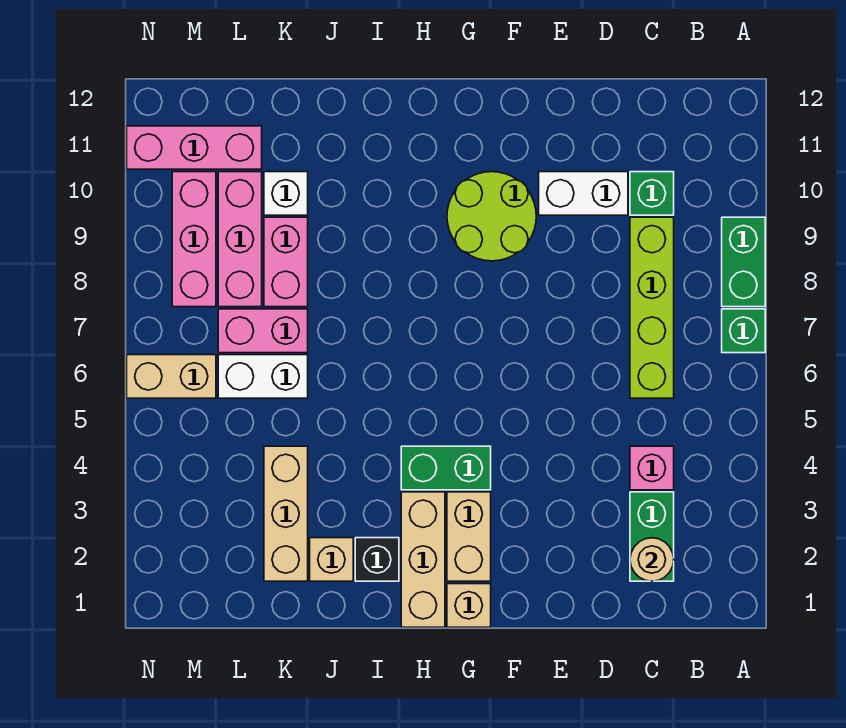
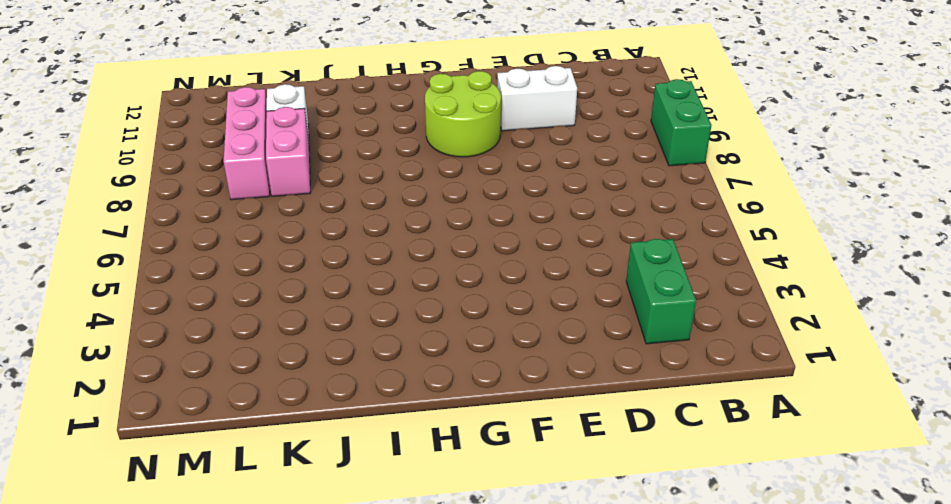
none -> green brick A7 level 1
none -> pink brick C4 level 1
none -> lime brick C6:C9 level 1

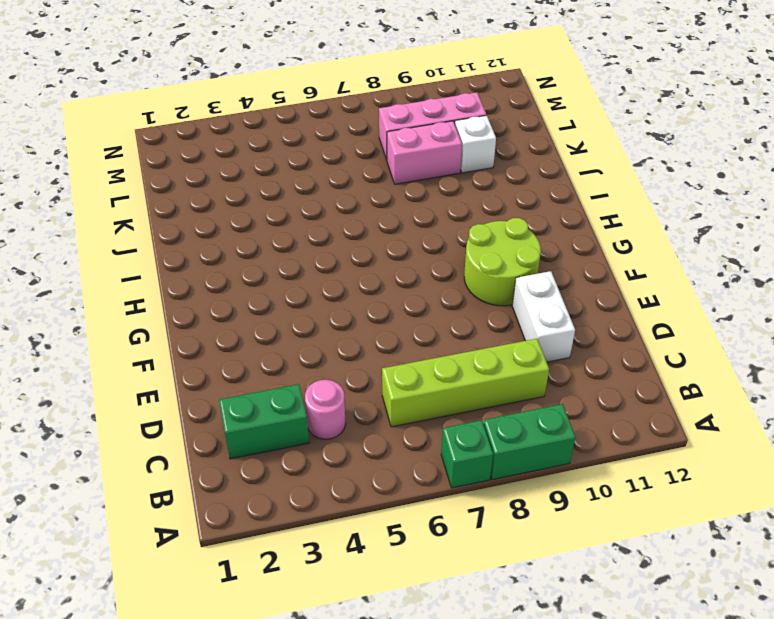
pink round brick C4 level 1 -> pink brick C4 level 1
none -> green brick C10 level 1
none -> tan brick G1 level 1
none -> tan brick G2:G3 level 1

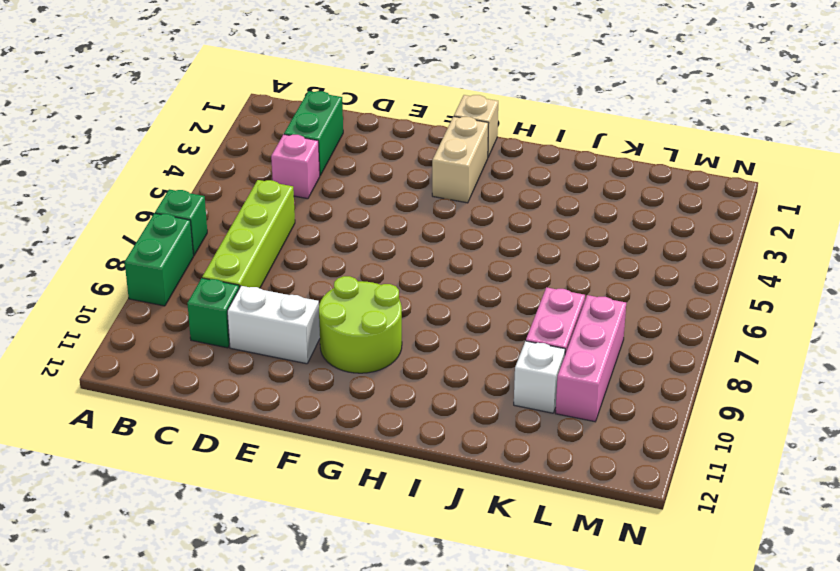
none -> green brick G4:H4 level 1
none -> tan brick H1:H3 level 1
none -> black brick I2 level 1

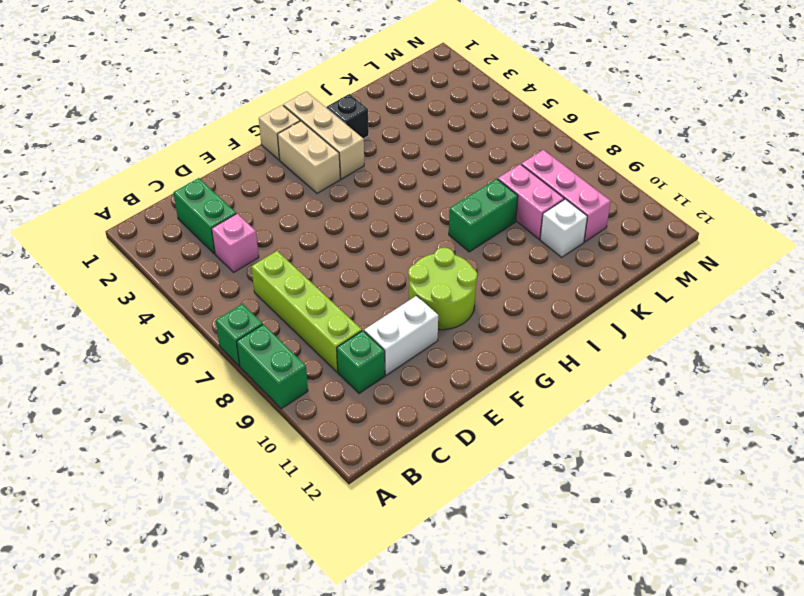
green brick I8:J8 level 1 -> green brick G4:H4 level 1
none -> tan brick J2 level 1
none -> tan brick K2:K4 level 1
none -> white brick K6:L6 level 1

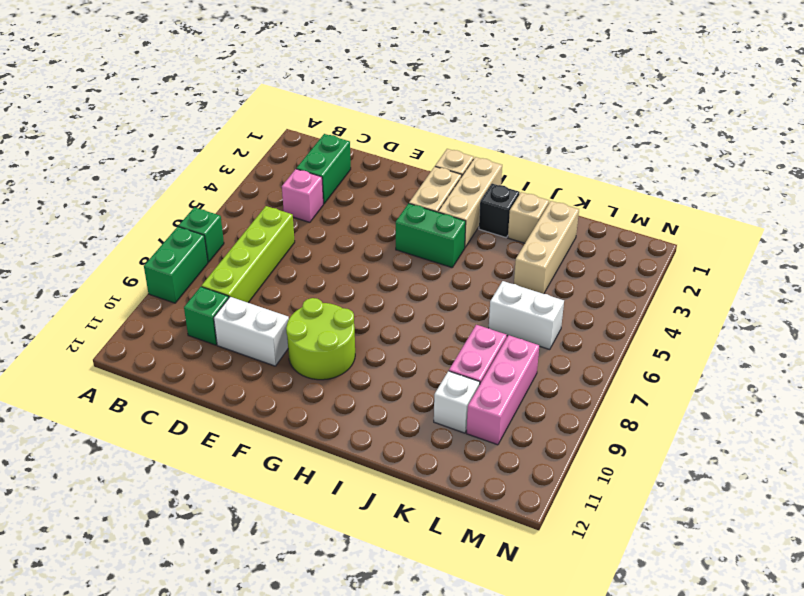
none -> pink brick K7:L7 level 1
none -> pink brick L11:N11 level 1
none -> tan brick M6:N6 level 1

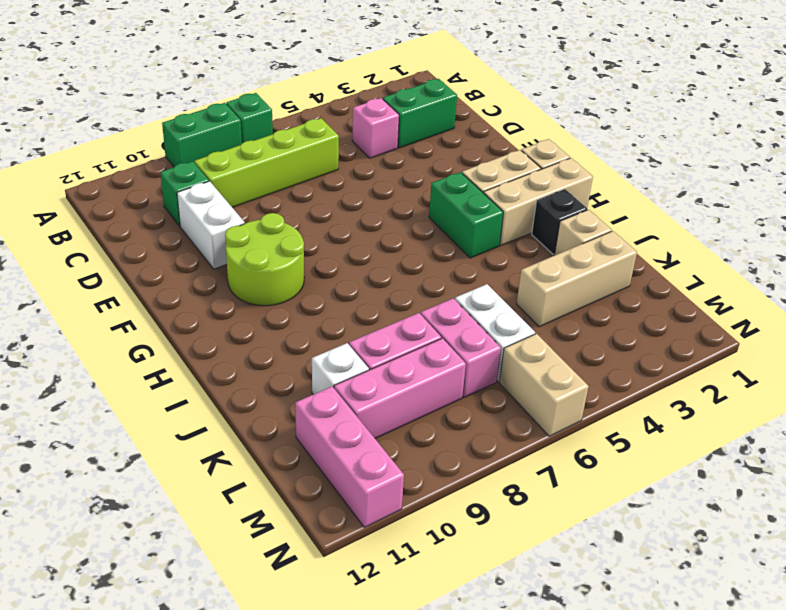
none -> pink brick M8:M10 level 1
none -> tan round brick C2 level 2

